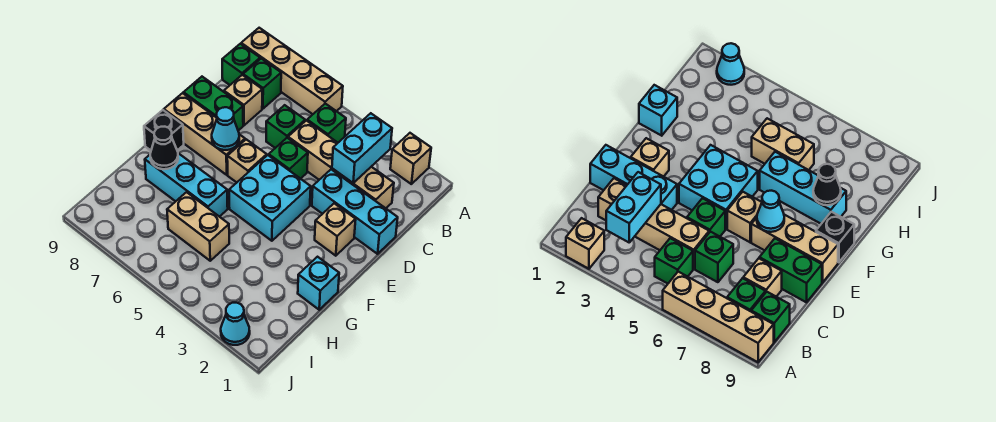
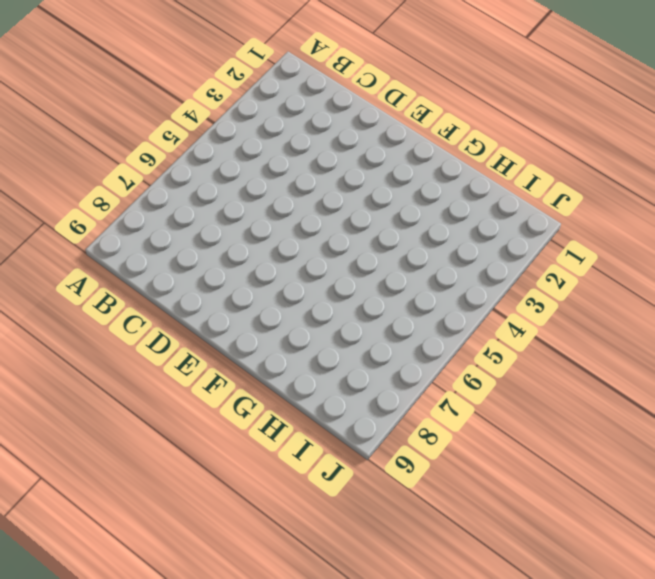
none -> tan brick A2 level 1
none -> tan brick A6:A9 level 1
none -> green brick B5 level 1

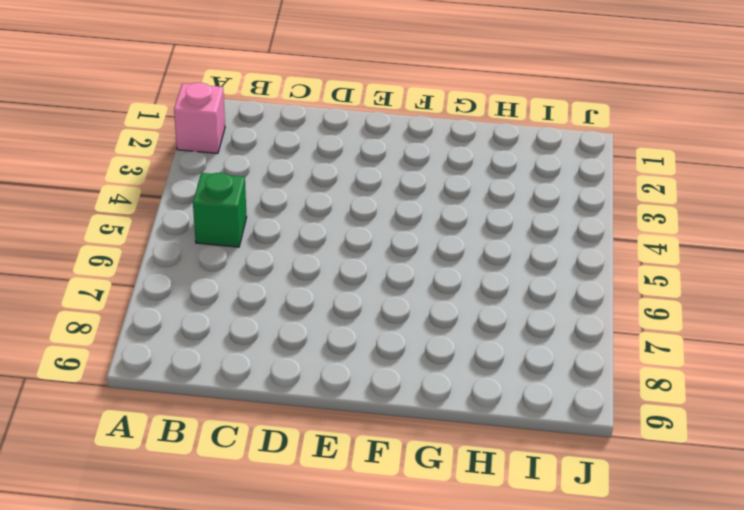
pink brick A2 level 1 -> tan brick A2 level 1
none -> tan brick A6:A9 level 1
none -> green brick B8 level 1
none -> green brick B9 level 1

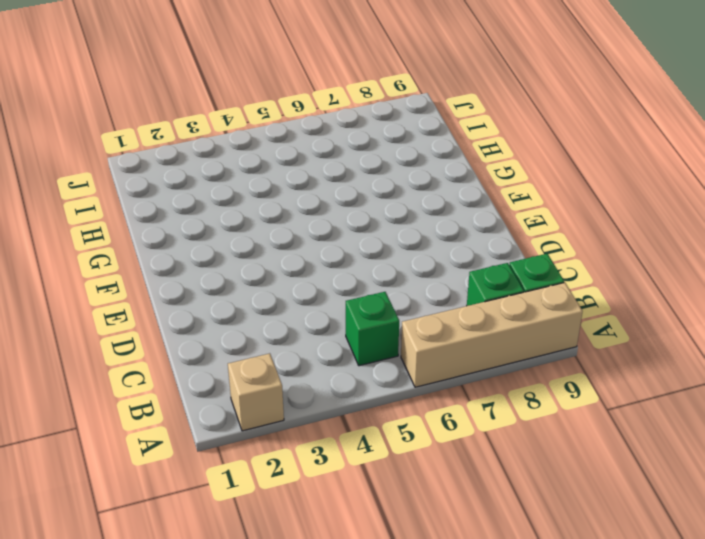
none -> tan brick C2:C5 level 1
none -> green brick C6 level 1
none -> tan brick C8 level 1

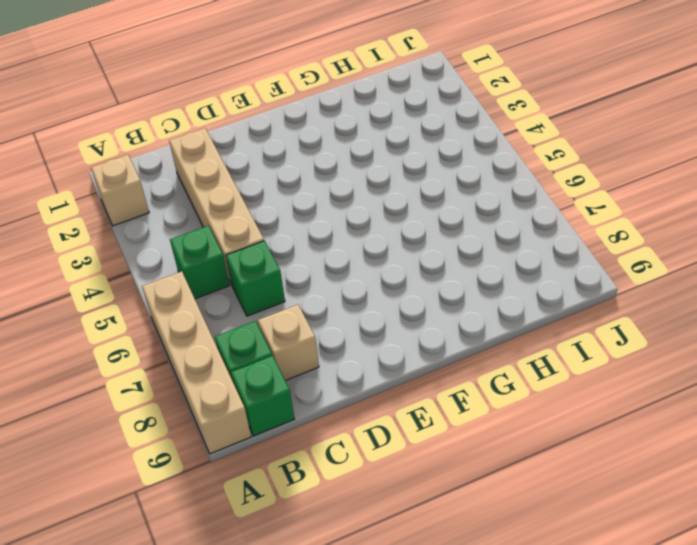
none -> cyan brick D1:D3 level 1
none -> green brick D5 level 1
none -> green brick D8:D9 level 1

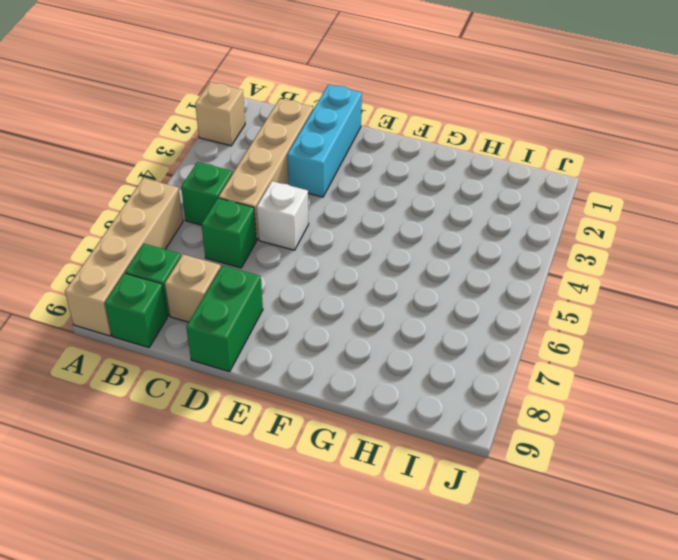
white brick D5 level 1 -> green brick D5 level 1
none -> tan brick E2 level 1
none -> cyan brick E4:F5 level 1
none -> tan brick E6 level 1

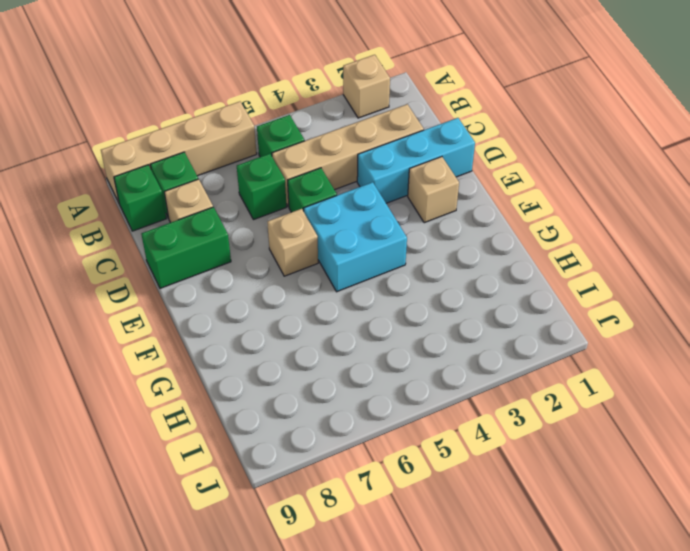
none -> tan brick E7:E9 level 1
none -> black brick F9 level 1
none -> cyan brick G1 level 1

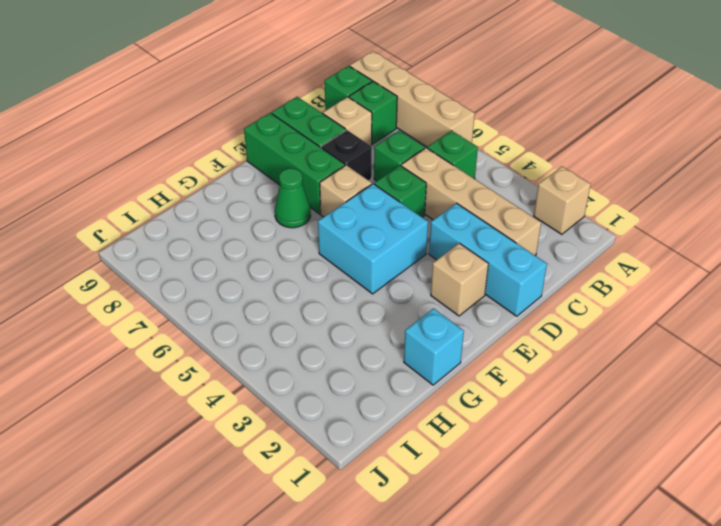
black brick D7 level 1 -> black brick F9 level 1
green brick E7:E9 level 1 -> tan brick E7:E9 level 1
green cone F7 level 1 -> none
none -> cyan brick G6:G8 level 1
none -> tan brick H5:H6 level 1
none -> cyan cone J2 level 1

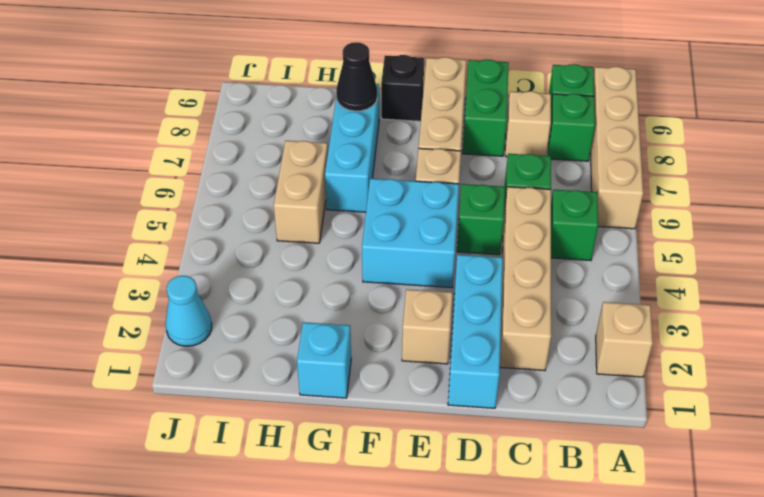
none -> cyan brick B3:C3 level 2
none -> cyan cone E7 level 2

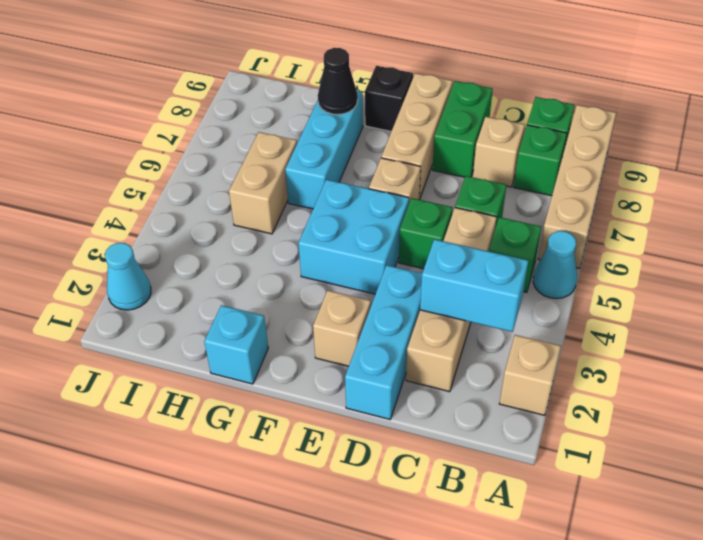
cyan cone A5 level 1 -> cyan cone E7 level 2

